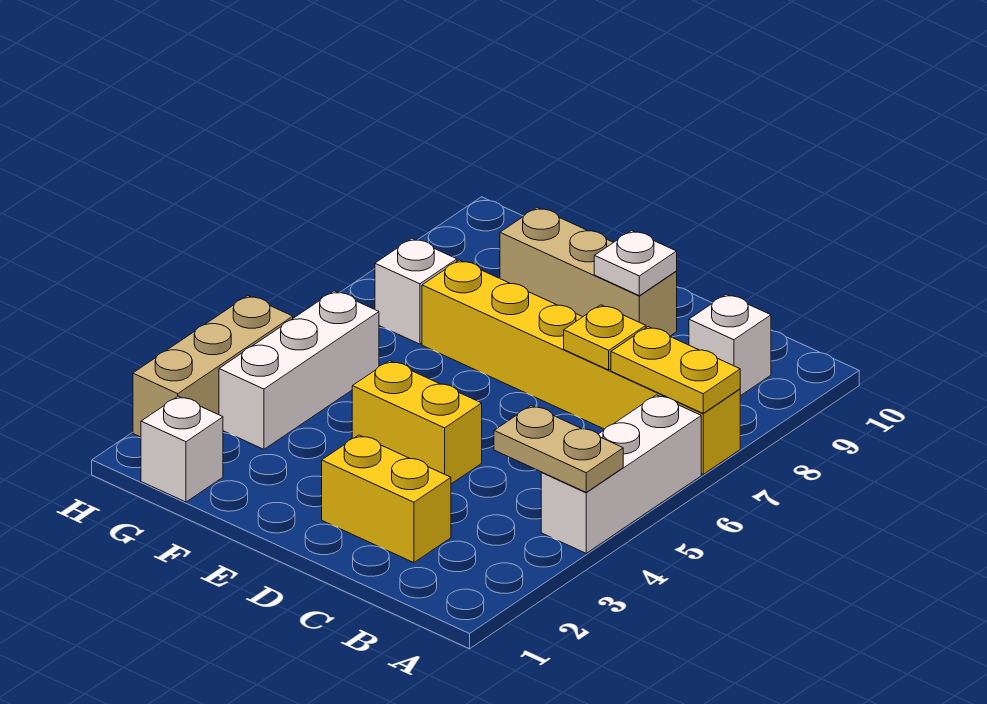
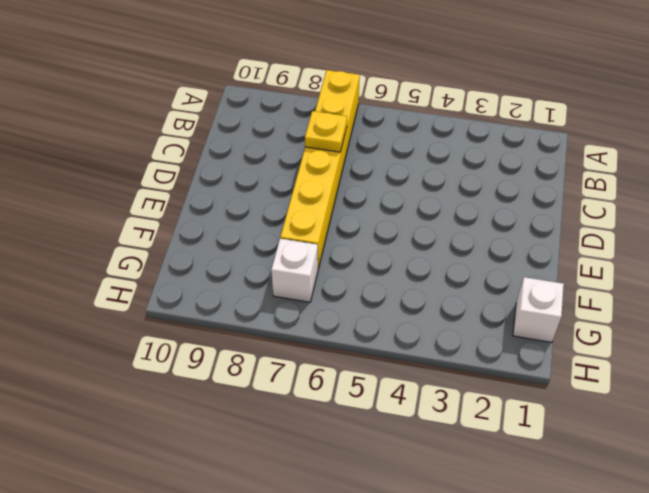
none -> white brick A4:A6 level 1
none -> white brick B9 level 1
none -> yellow brick C2:D2 level 1

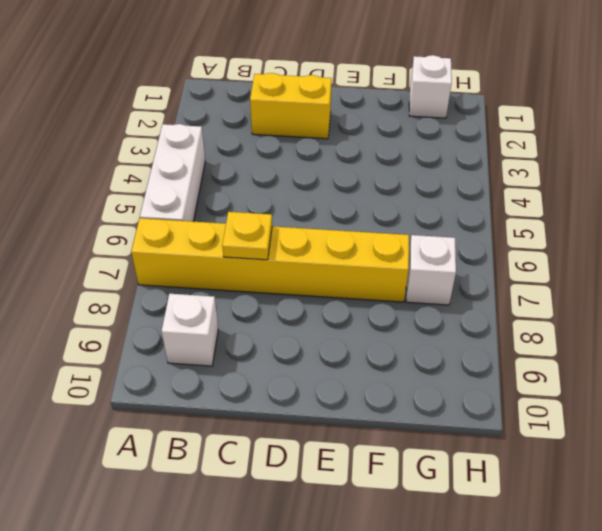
none -> yellow brick D4:E4 level 1
none -> tan brick D9:F9 level 1
none -> white brick G3:G5 level 1

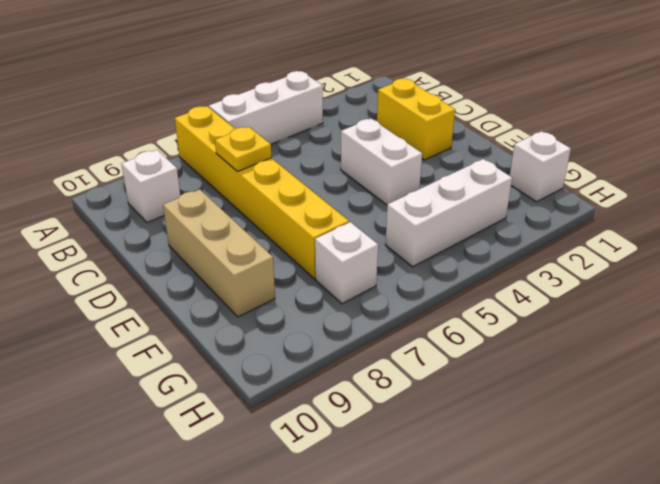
white brick D4:E4 level 1 -> yellow brick D4:E4 level 1
none -> tan brick H2:H4 level 1
none -> tan plate A4:B4 level 2
none -> yellow plate A7:B7 level 2

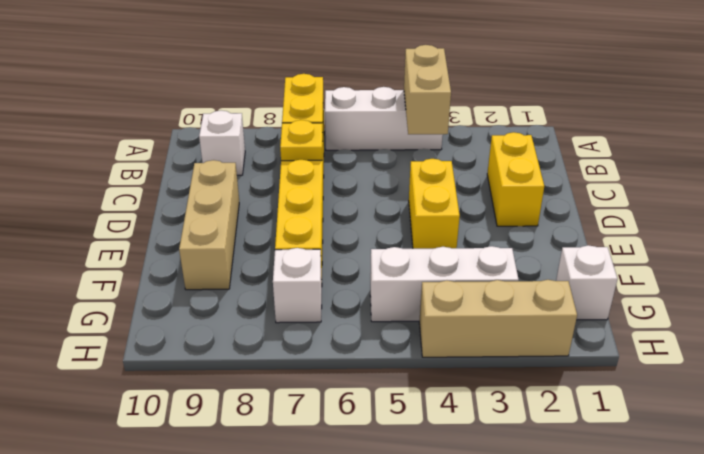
tan brick A4:B4 level 2 -> tan plate A4:B4 level 2
none -> white plate D9 level 2

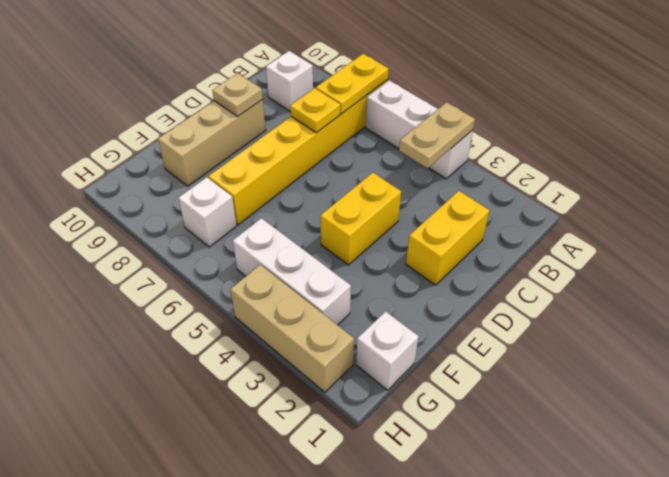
tan plate D9 level 2 -> white plate D9 level 2

